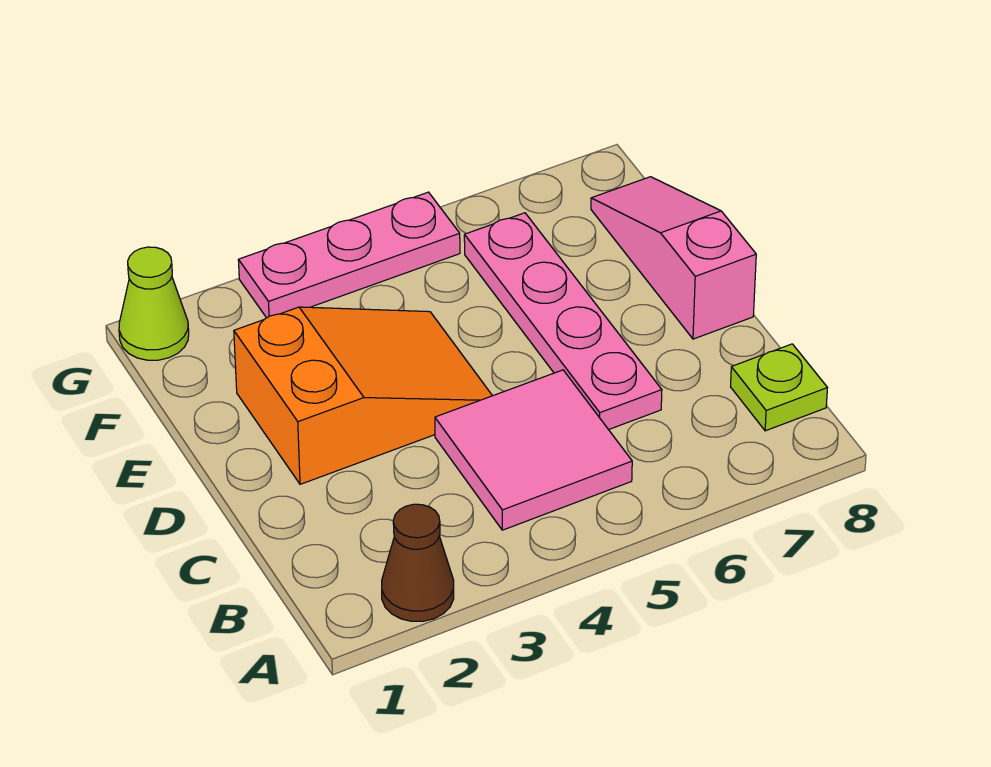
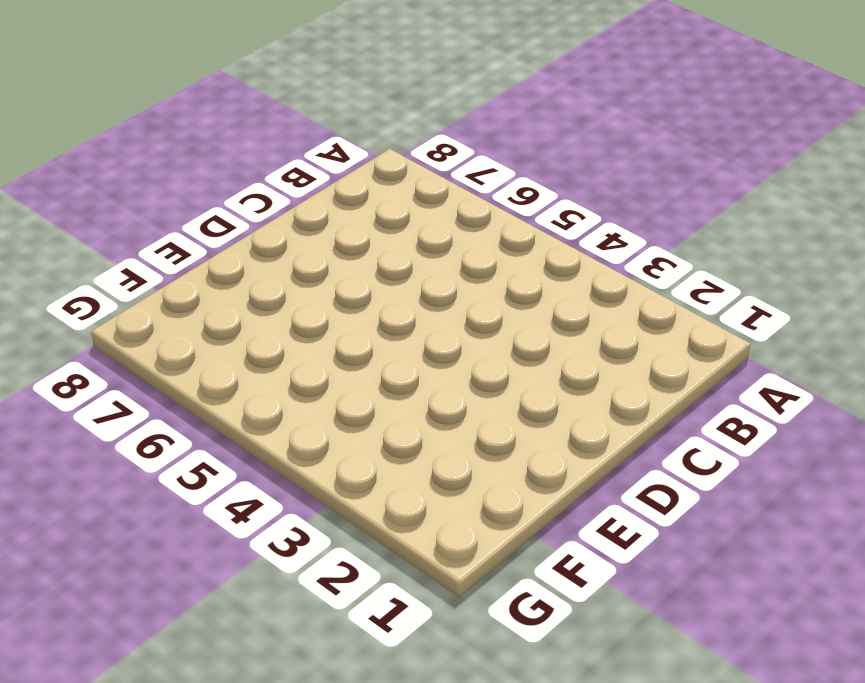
none -> brown cone A2 level 1
none -> pink tile B4:C5 level 1

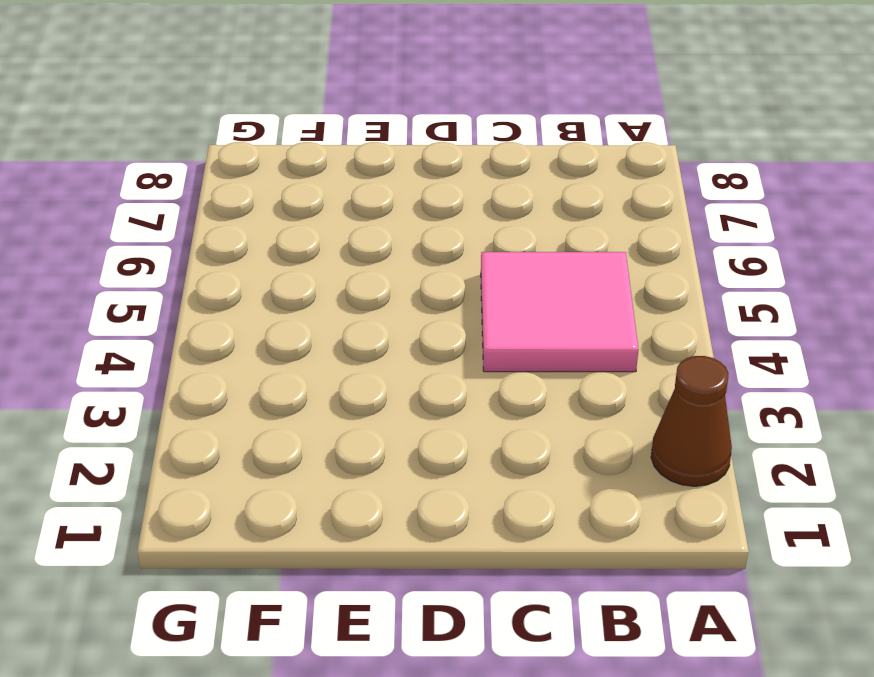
none -> lime plate B8 level 1
none -> pink plate C6:F6 level 1

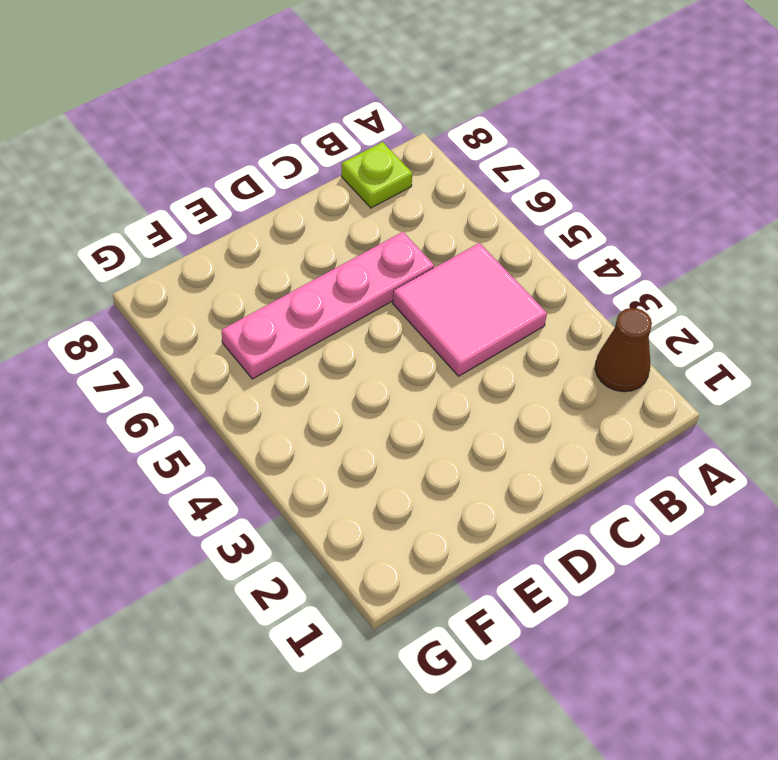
none -> orange slope D2:E4 level 1 top 2
none -> pink slope D8:F8 level 1 top D

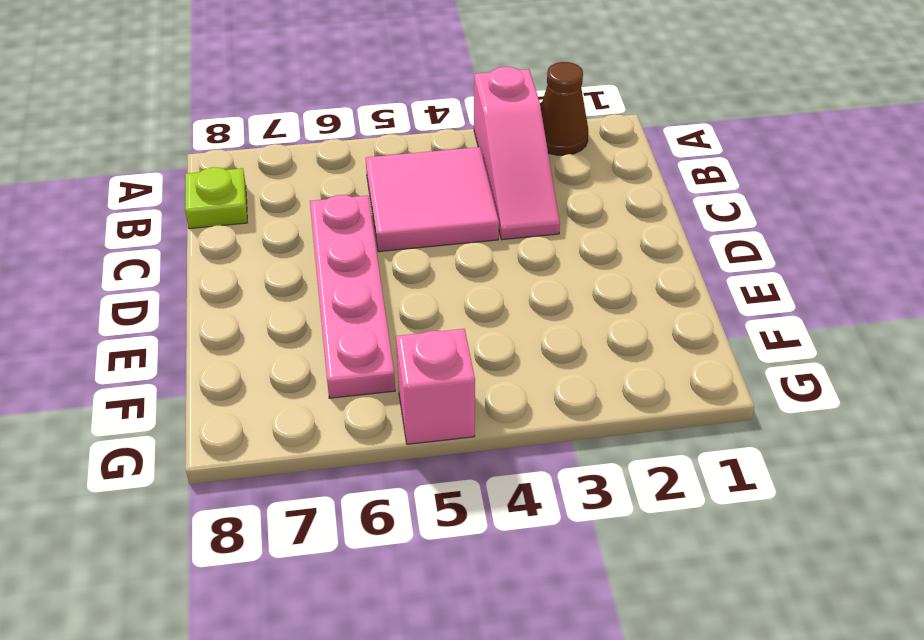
pink slope A3:C3 level 1 top A -> pink slope D8:F8 level 1 top D
pink brick G5 level 1 -> pink plate G3:G5 level 1
none -> orange slope D2:E4 level 1 top 2
none -> lime cone G1 level 1

